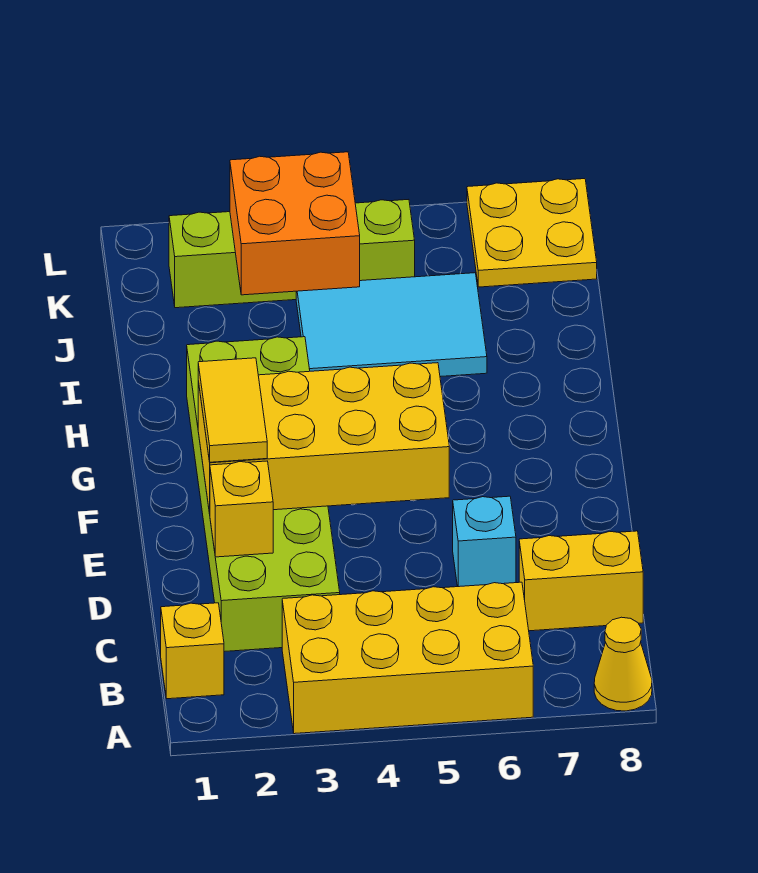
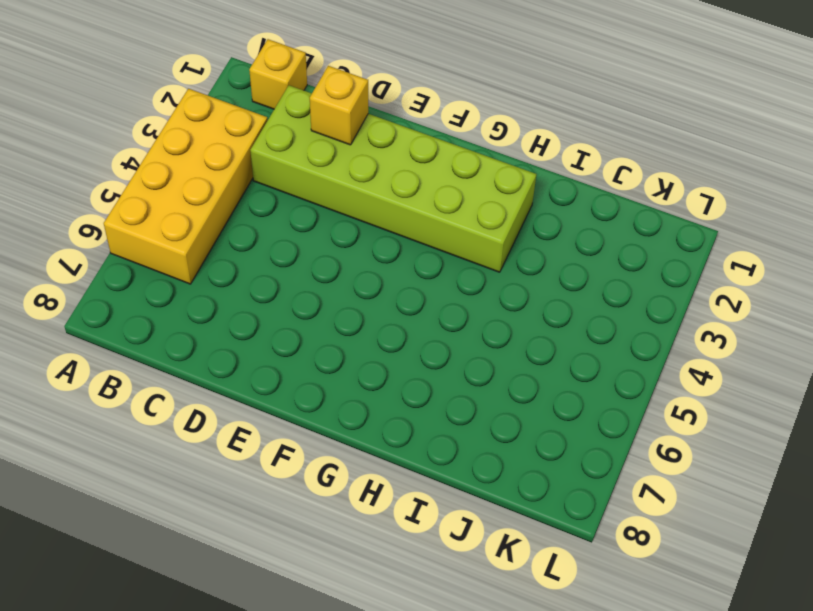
none -> yellow cone A8 level 1
none -> yellow brick C7:C8 level 1
none -> cyan brick D6 level 1

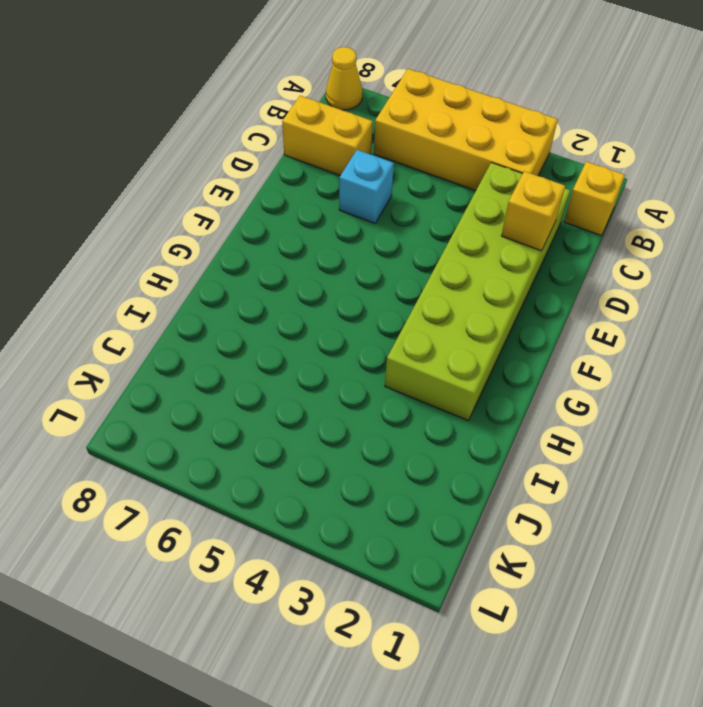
none -> cyan tile I4:J6 level 1
none -> lime brick K2:K5 level 1
none -> yellow plate K7:L8 level 1

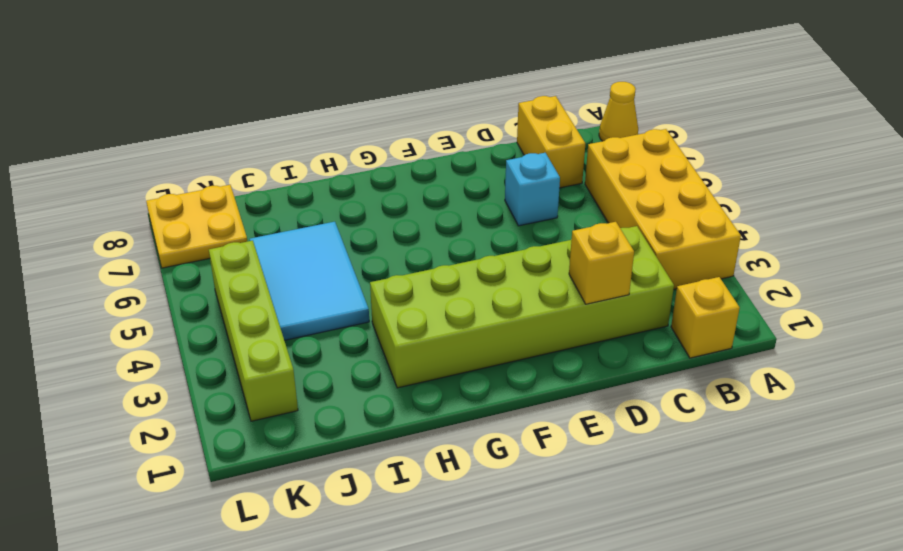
none -> yellow brick E2:F5 level 2
none -> orange brick J3:K4 level 2
none -> yellow tile E2:F2 level 3

